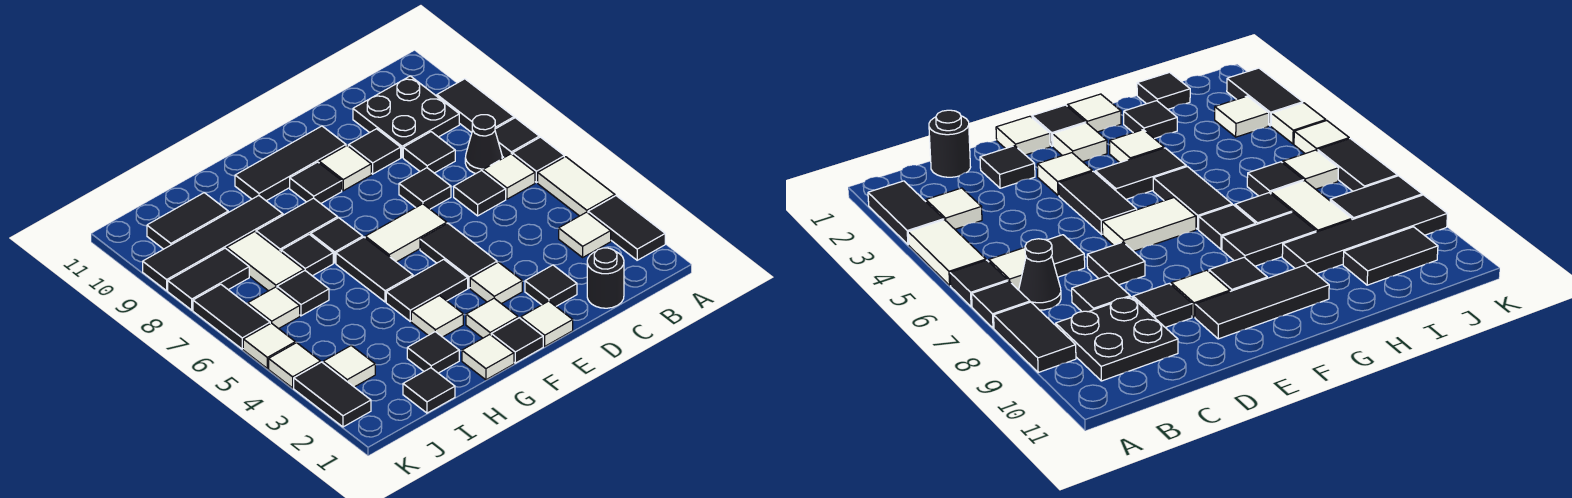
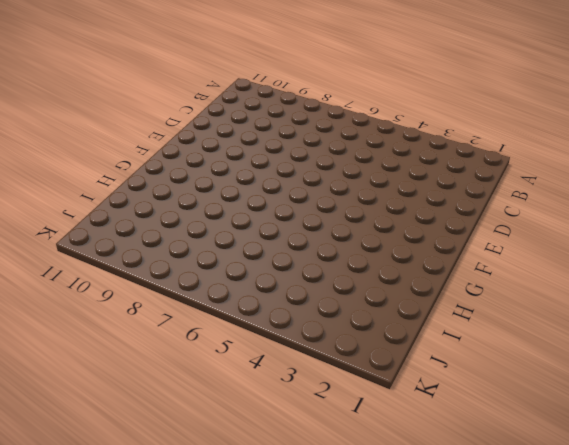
none -> black tile A2:A3 level 1
none -> white tile A4:A5 level 1
none -> black tile A6 level 1
none -> black tile A7 level 1

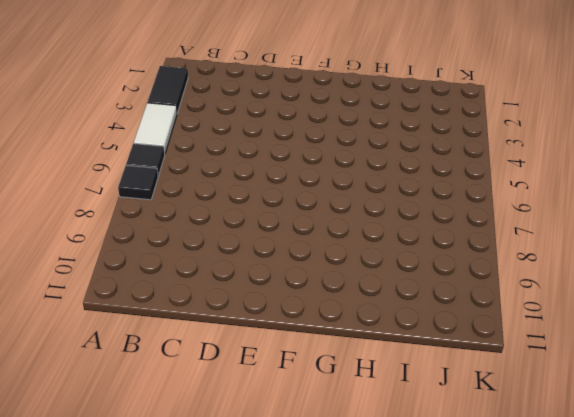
none -> black tile A8:A9 level 1
none -> white tile B3 level 1
none -> white tile B6 level 1
none -> black cone B7 level 1

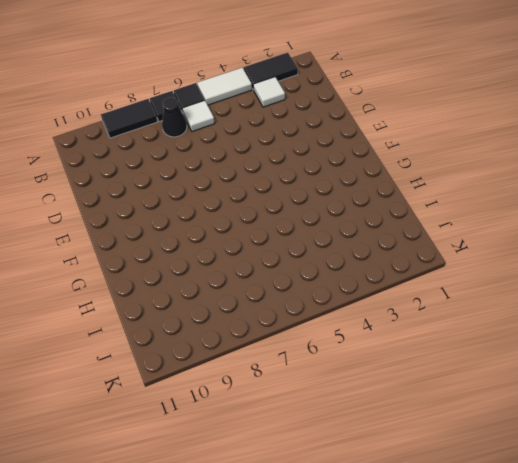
none -> black plate B9:C10 level 1
none -> black round brick C1 level 1
none -> black tile C6 level 1
none -> black tile C8 level 1

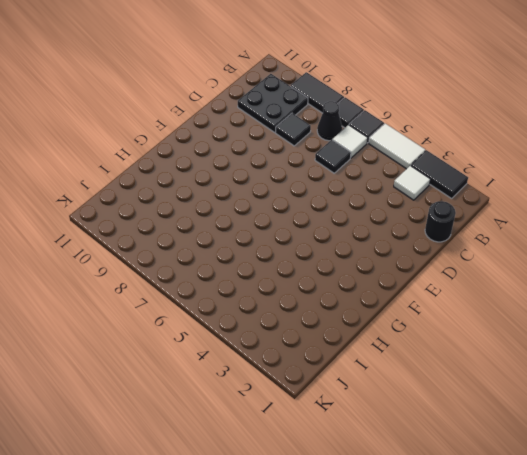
none -> black tile D2 level 1
none -> black tile D7 level 1
none -> black tile D9 level 1
none -> white tile E1 level 1

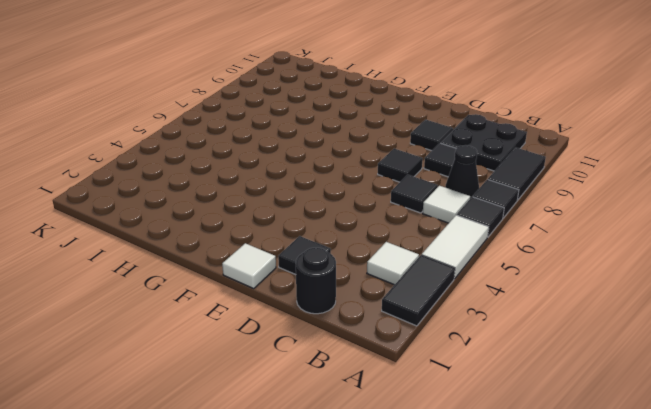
none -> white tile E3 level 1
none -> black tile E4:E5 level 1
none -> white tile E6:F6 level 1
none -> white tile E9 level 1

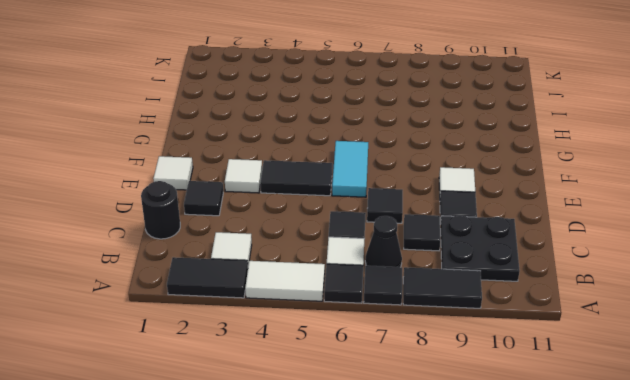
cyan tile E6:F6 level 1 -> white tile E6:F6 level 1
none -> black tile E10:G10 level 1
none -> black tile F1 level 1
none -> white tile F2 level 1
none -> black tile F4:G4 level 1

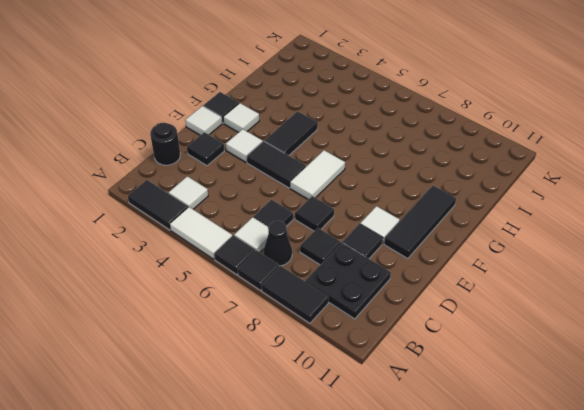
none -> black tile F9 level 1
none -> white tile G1 level 1
none -> white tile G3 level 1
none -> black tile G5:G6 level 1

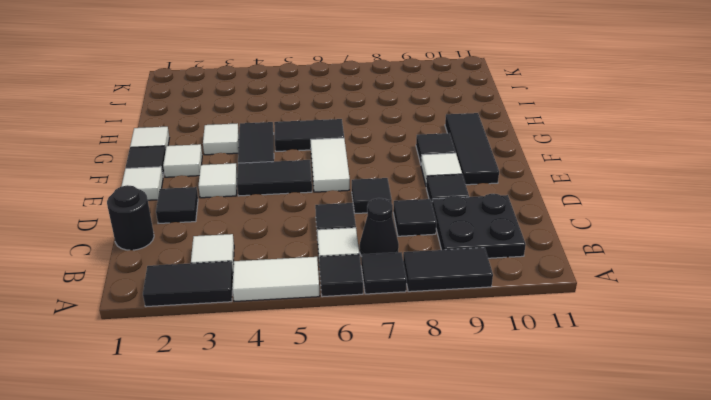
none -> black tile G7 level 1
none -> black tile G8:H8 level 1
none -> black tile H2 level 1
none -> black tile H7 level 1

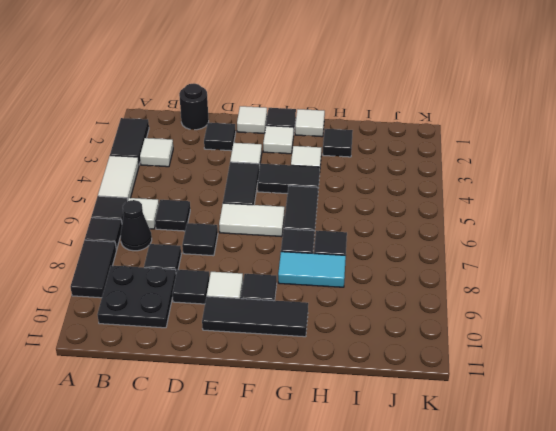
cyan tile G8:H8 level 1 -> black tile G8:H8 level 1
none -> black tile H9:K9 level 1
none -> black tile I1 level 1
none -> black tile I6 level 1
none -> white tile I7:I8 level 1

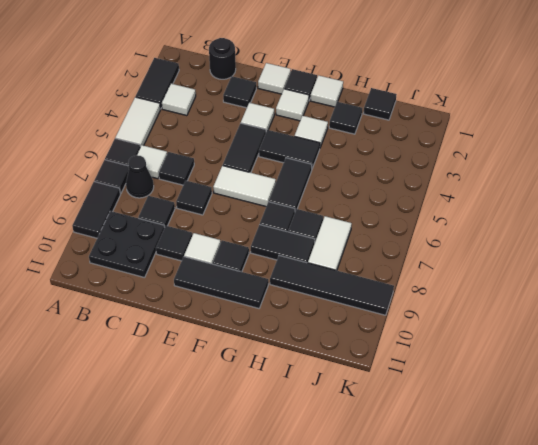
none -> black tile I6 level 1
none -> black tile I10:J10 level 1
none -> white tile J3 level 1
none -> white tile J6 level 1

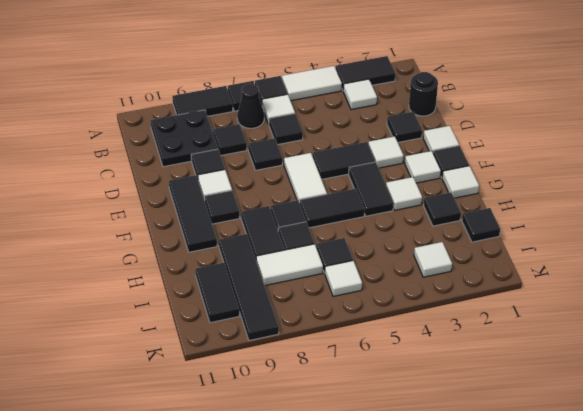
none -> black tile J8:K8 level 1
none -> black tile K2:K3 level 1
none -> white tile K4 level 1
none -> white tile K5 level 1

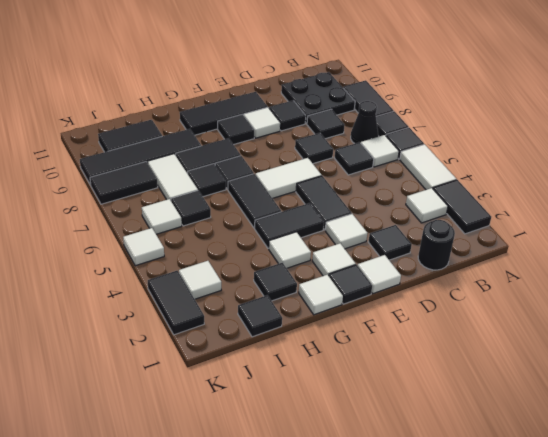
none -> white tile K4 level 1
none -> black tile K6:K7 level 1

